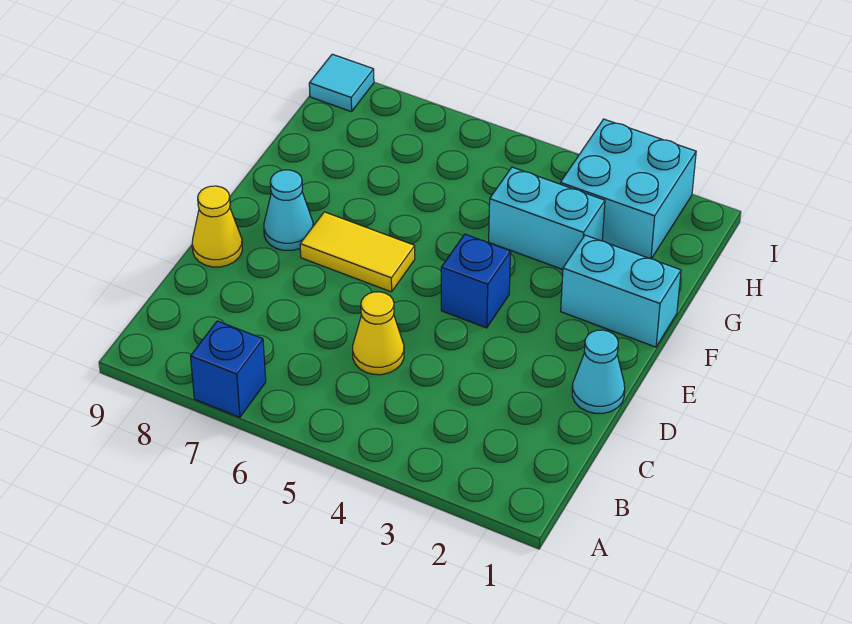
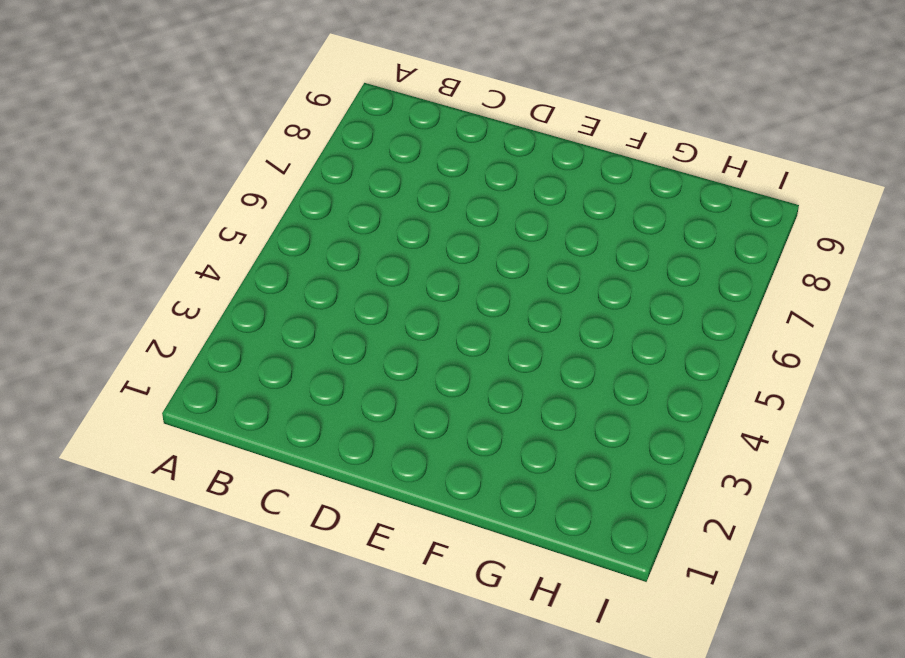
none -> blue brick A7 level 1
none -> yellow cone C5 level 1

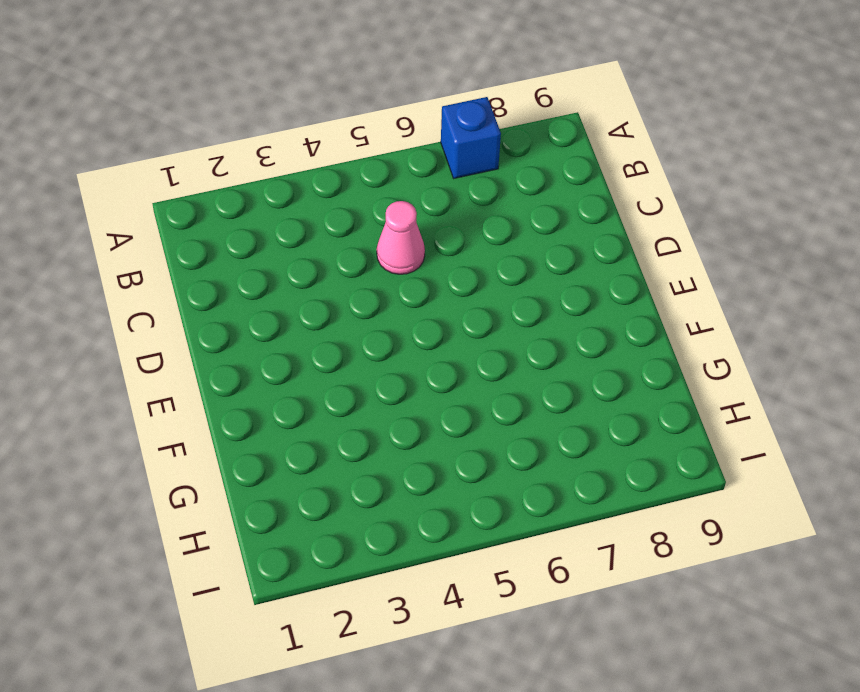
pink cone C5 level 1 -> yellow cone C5 level 1
none -> cyan cone D1 level 1
none -> yellow cone D9 level 1

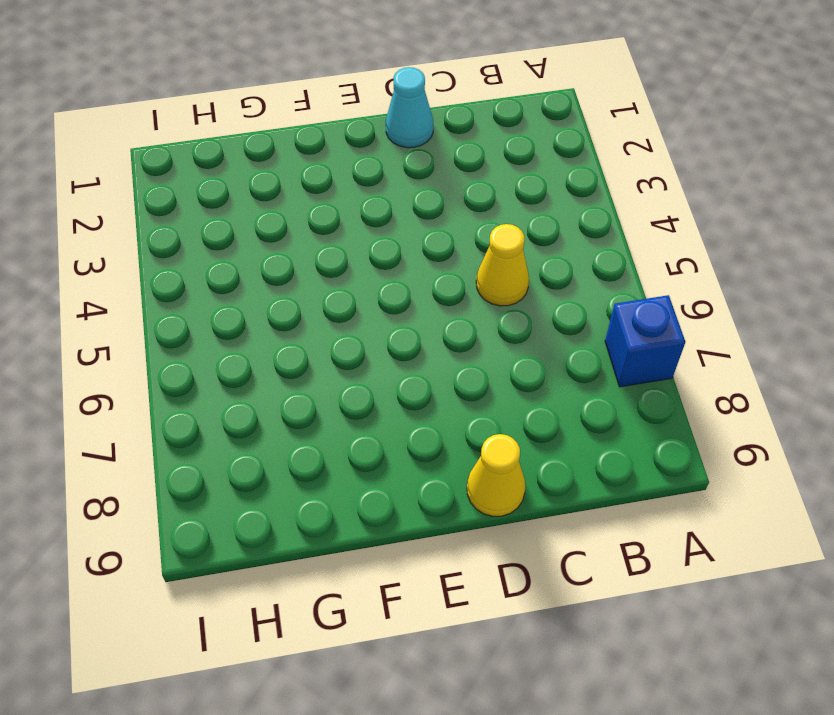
none -> blue brick E4 level 1
none -> yellow tile E6:E7 level 1

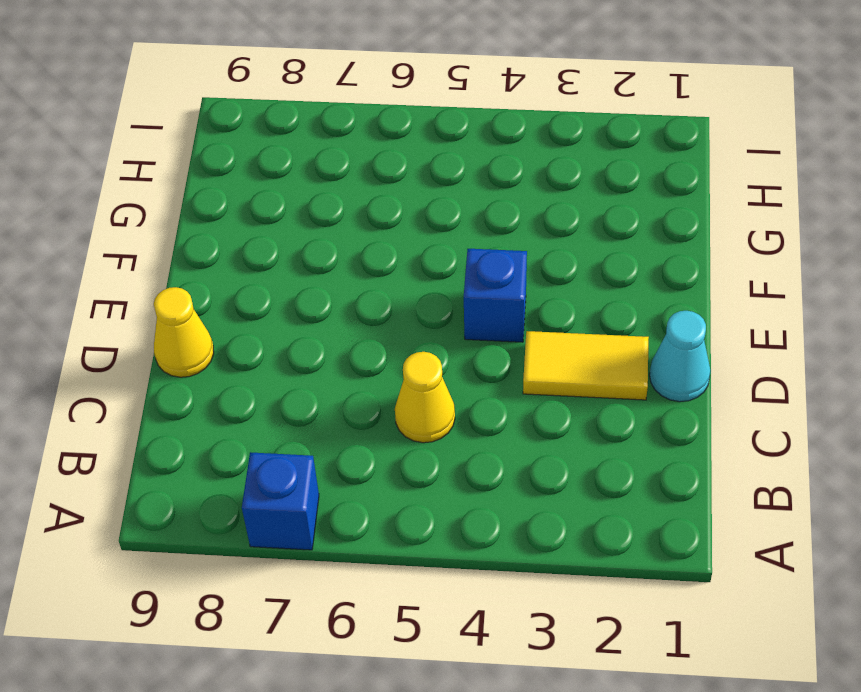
yellow tile D2:D3 level 1 -> yellow tile E6:E7 level 1
none -> cyan cone E8 level 1
none -> cyan brick F1:F2 level 1

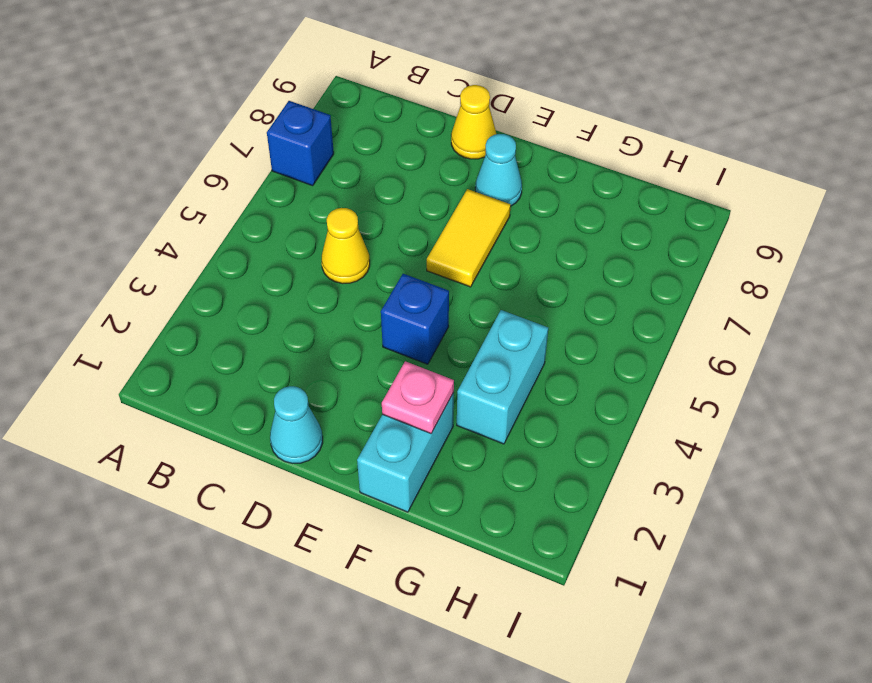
pink plate F2 level 2 -> none
none -> cyan brick H2:I3 level 1
none -> cyan tile I9 level 1

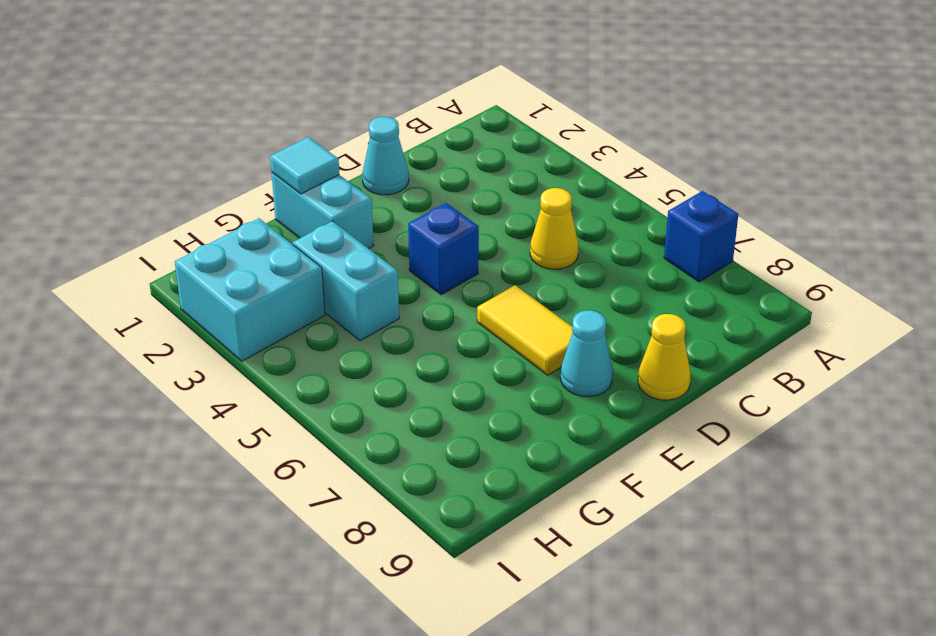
cyan tile F1 level 2 -> cyan tile I9 level 1

